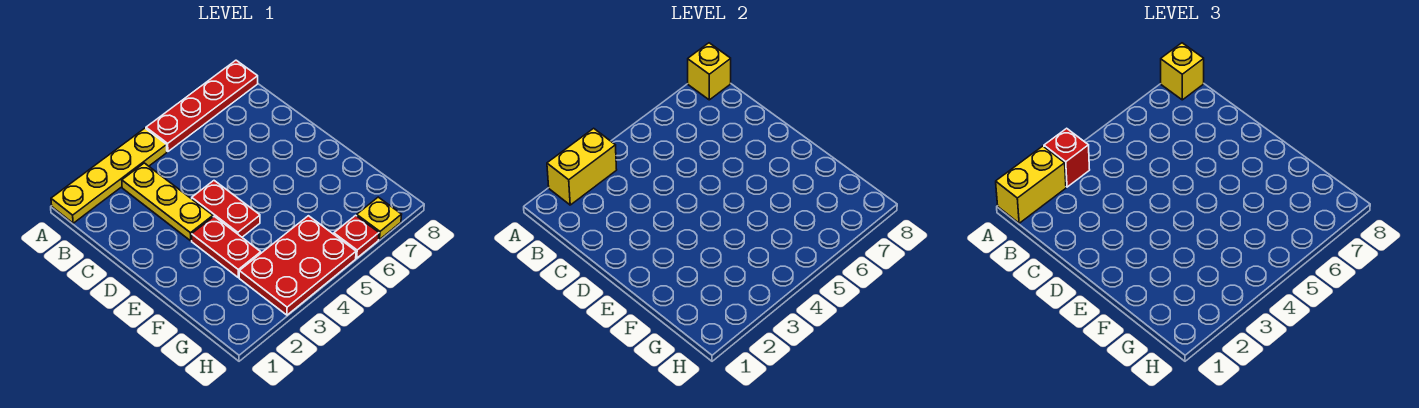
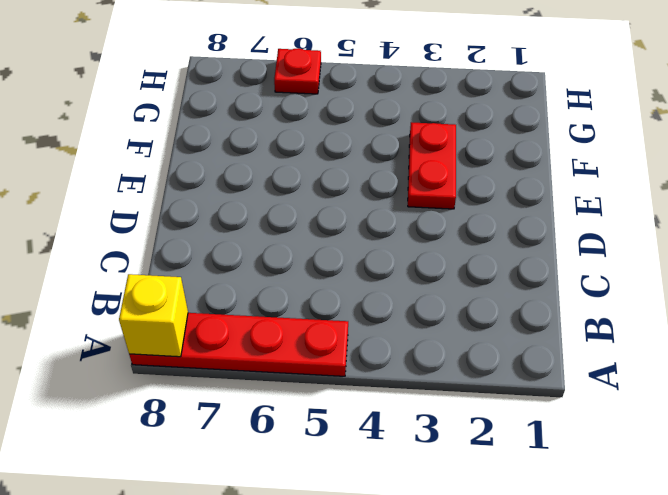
none -> yellow plate A1:A4 level 1
none -> yellow plate B3:D3 level 1
none -> red plate D4:E4 level 1

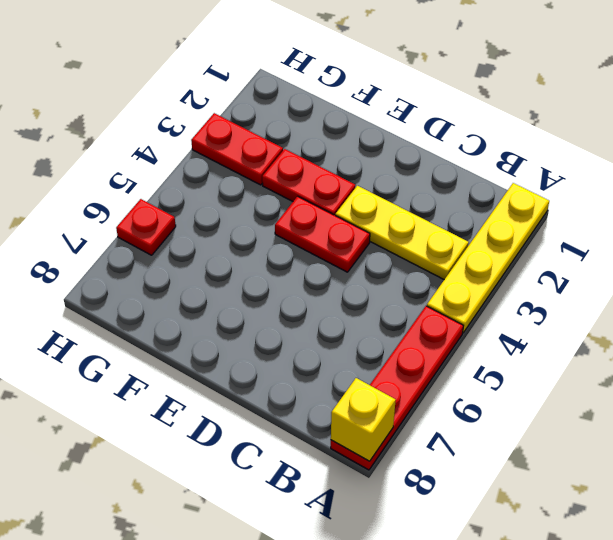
red plate G3:H3 level 1 -> red plate G3:H5 level 1
none -> yellow plate H7 level 1
none -> yellow brick A2:A3 level 2
none -> yellow brick A1:A2 level 3

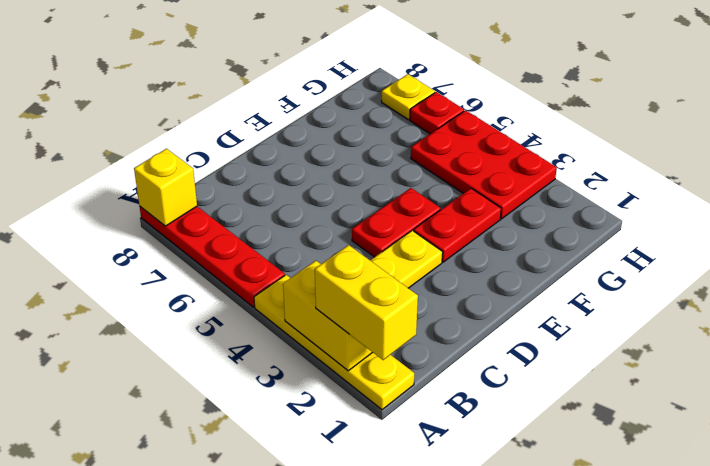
none -> red brick A3 level 3
none -> yellow brick A8 level 3

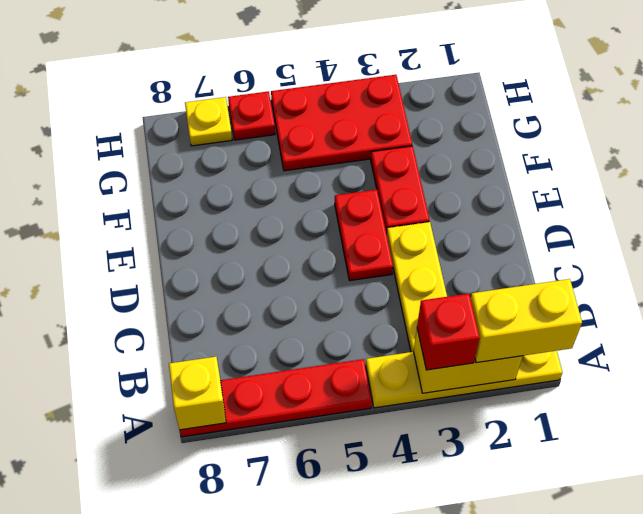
none -> yellow brick A8 level 3

